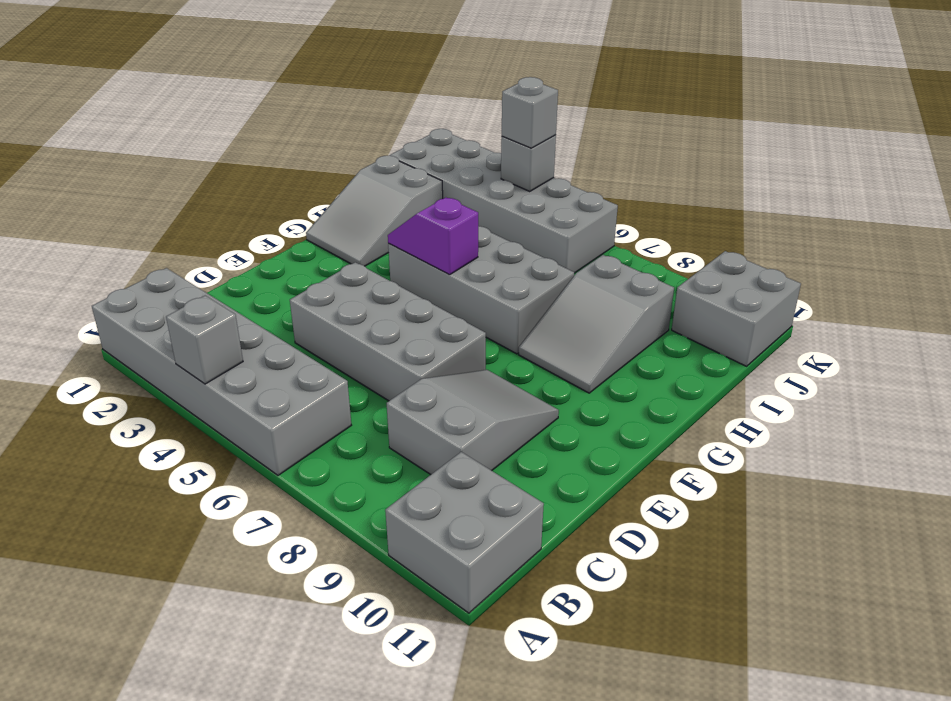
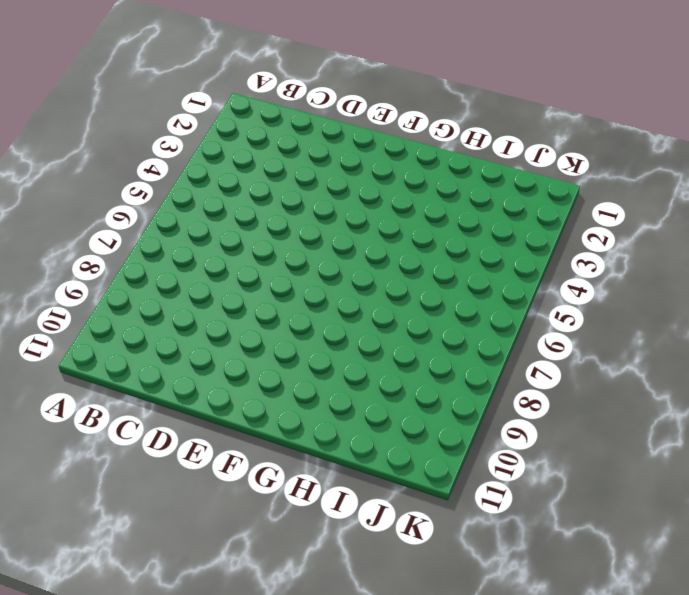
none -> grey brick A1:B6 level 1
none -> grey brick A10:B11 level 1
none -> grey slope C8:E9 level 1 top C

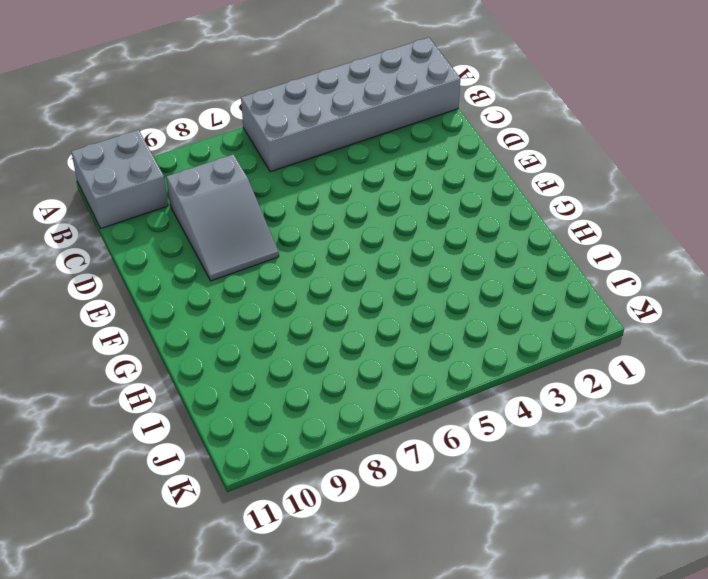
none -> grey brick D4:E7 level 1
none -> grey slope G1:I2 level 1 top I
none -> grey brick G4:H7 level 1

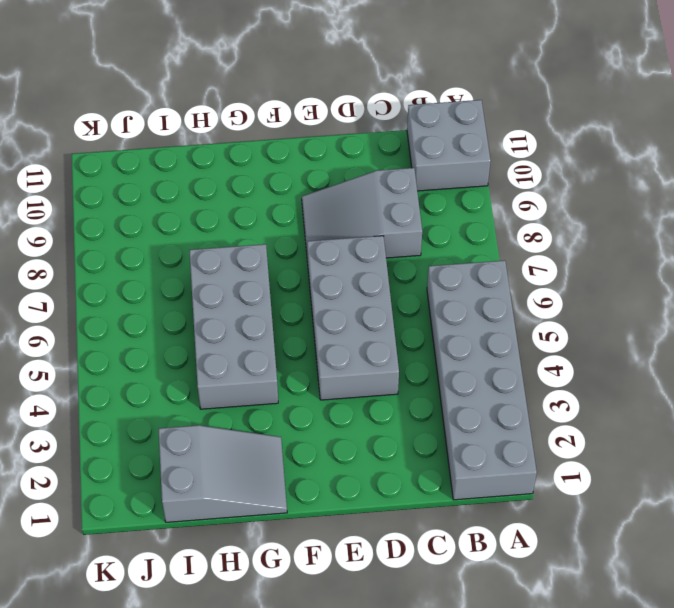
none -> grey slope G8:I9 level 1 top I
none -> grey brick J1:K6 level 1
none -> grey brick J10:K11 level 1

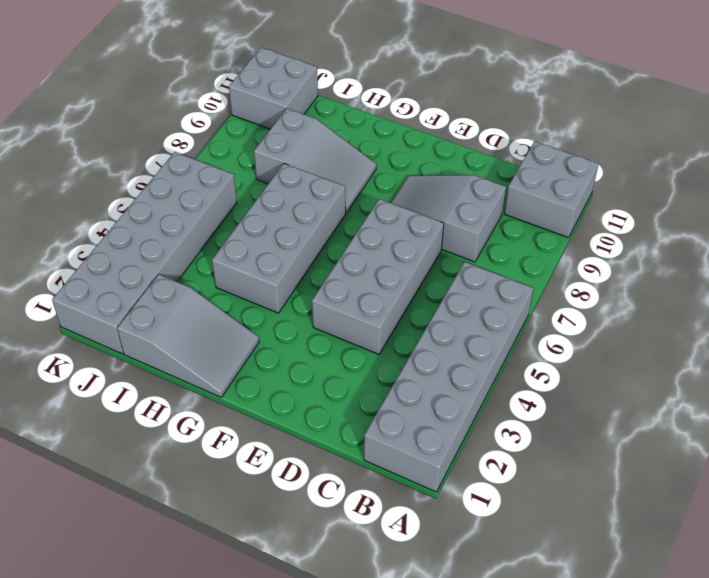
none -> grey brick A4 level 2
none -> purple slope G4:G5 level 2 top 5
none -> grey brick K4 level 2

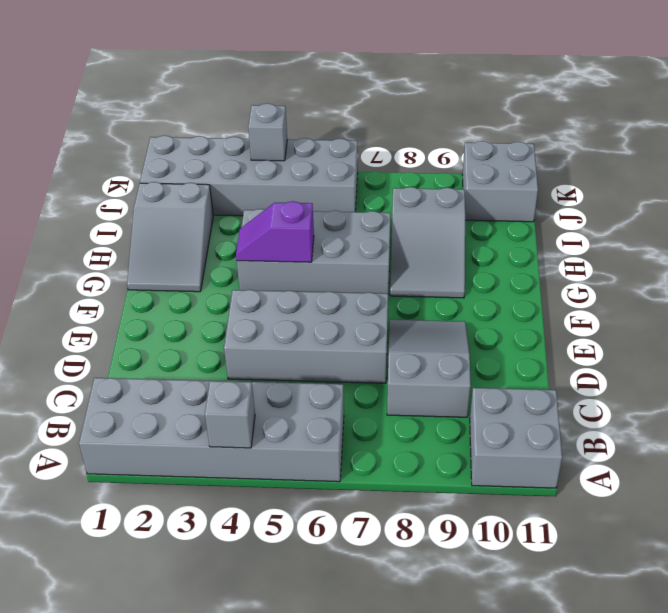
none -> grey brick K4 level 3

